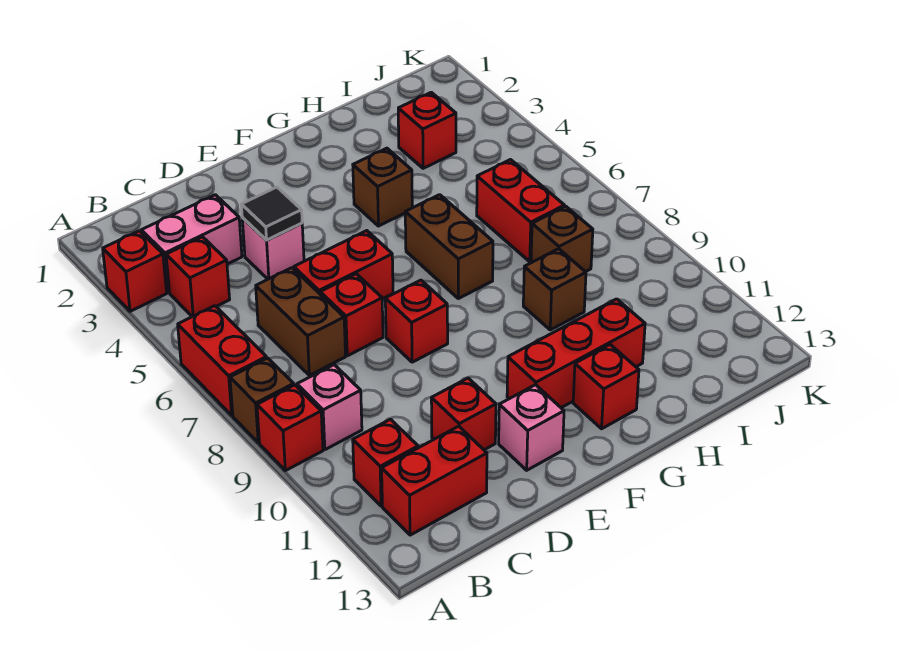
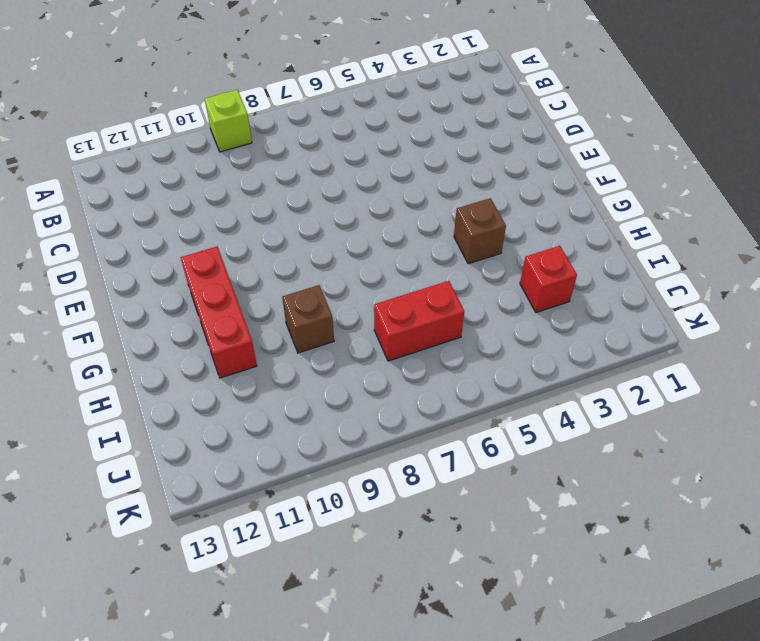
lime brick A9 level 1 -> red brick A9 level 1
none -> red brick A3 level 1
none -> red brick A6:A7 level 1
none -> brown brick A8 level 1

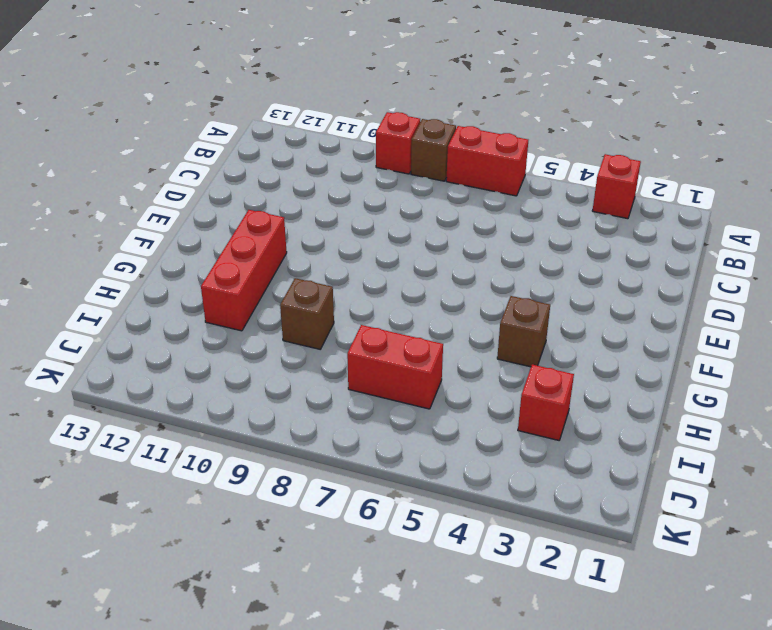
none -> pink brick B3:C3 level 1
none -> red brick B4 level 1
none -> pink brick B9 level 1

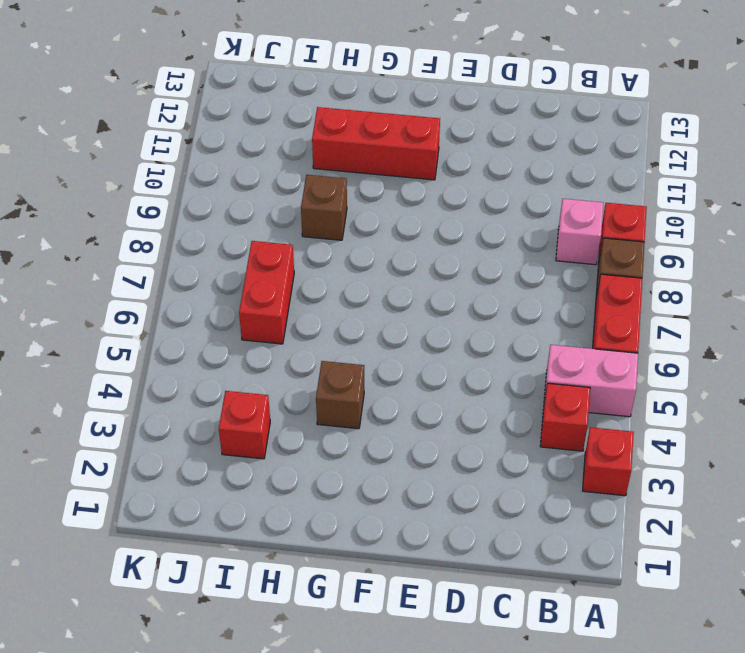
pink brick A5:B5 level 1 -> pink brick B3:C3 level 1
none -> red brick B11 level 1
none -> red brick B12:C12 level 1
none -> brown brick C6:C7 level 1

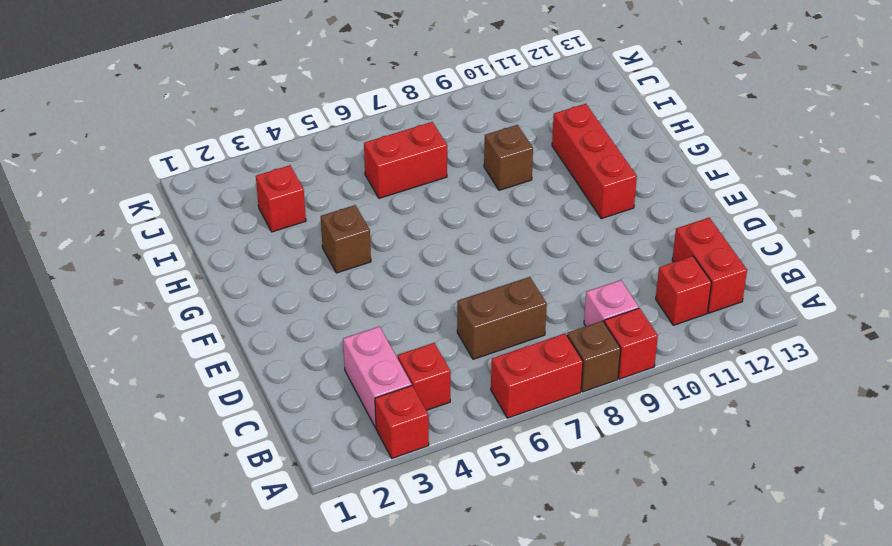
none -> pink brick D4 level 1
none -> red brick D6:E6 level 1
none -> red brick D7 level 1

